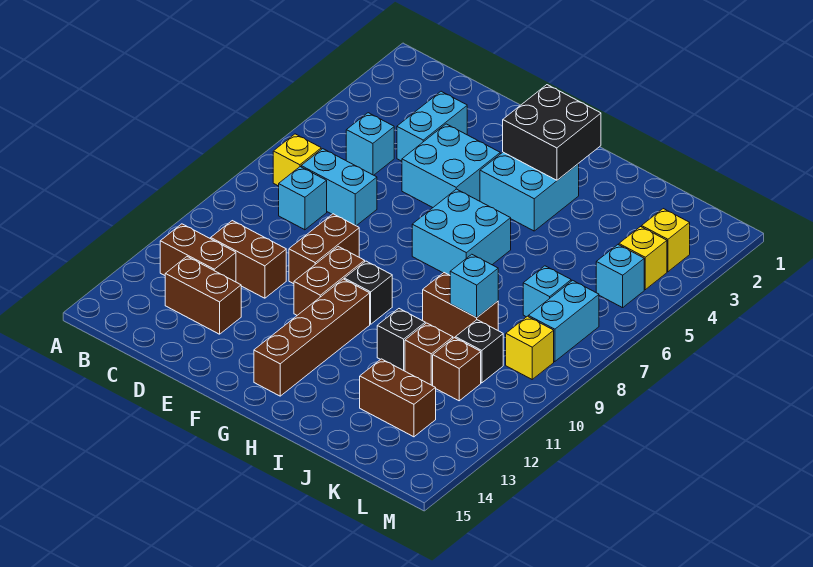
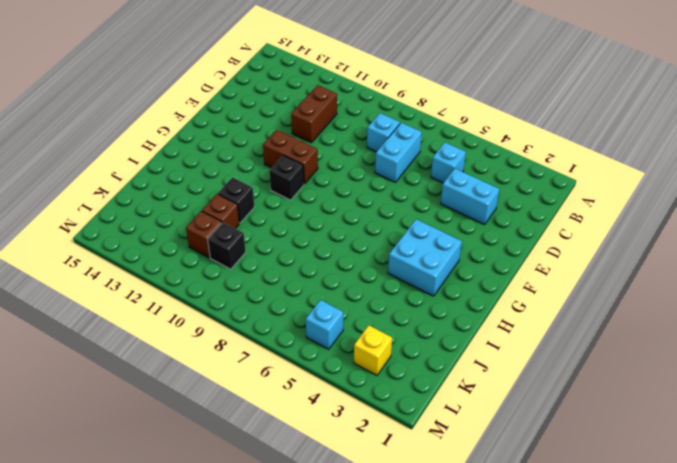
none -> yellow brick B7 level 1
none -> brown brick B12:C12 level 1
none -> brown brick C13:D13 level 1

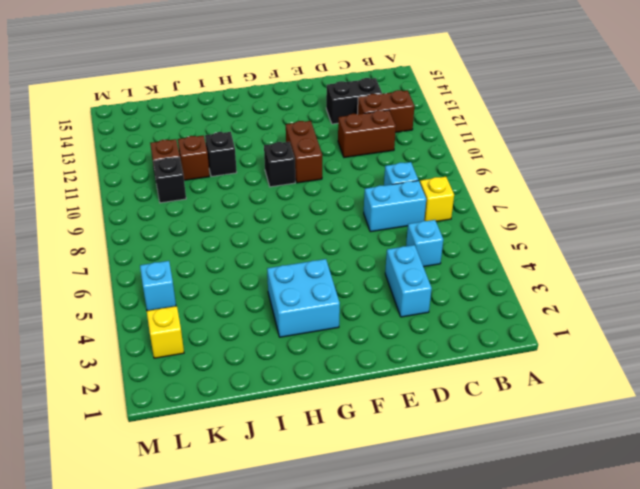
black brick C13:D13 level 1 -> brown brick C13:D13 level 1
none -> cyan brick E4:F5 level 1
none -> brown brick E9:E10 level 1
none -> cyan brick G6:H7 level 1

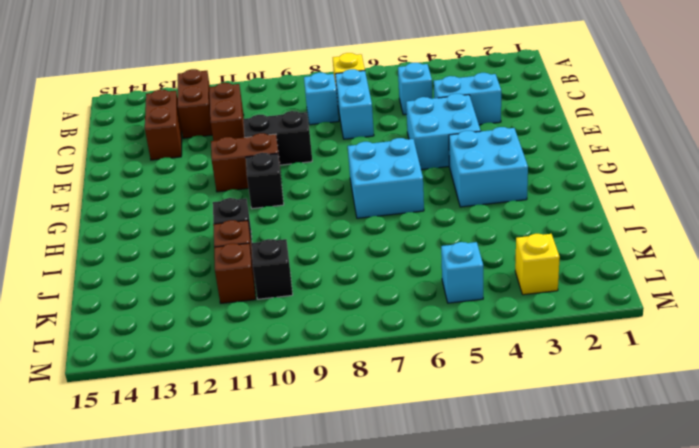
black brick E9:E10 level 1 -> brown brick E9:E10 level 1
none -> brown brick G11:G14 level 1
none -> brown brick I9:J9 level 1
none -> brown brick J13:K13 level 1

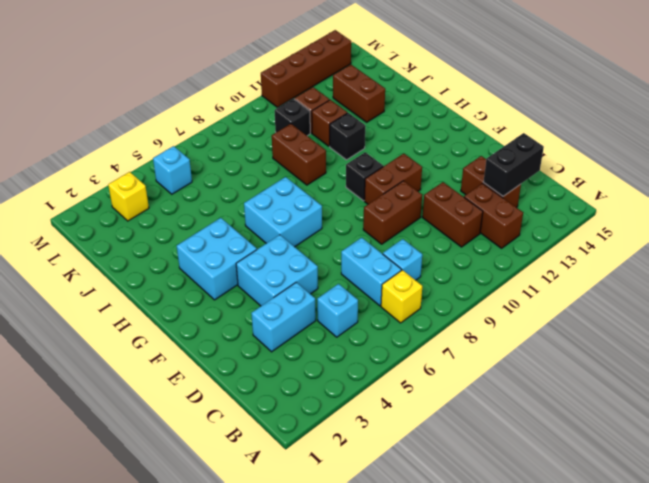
black brick C13:C14 level 2 -> none
brown brick M11:M14 level 1 -> brown brick G11:G14 level 1
none -> cyan brick K7 level 1
none -> yellow brick L4 level 1
none -> cyan brick L7:L8 level 1

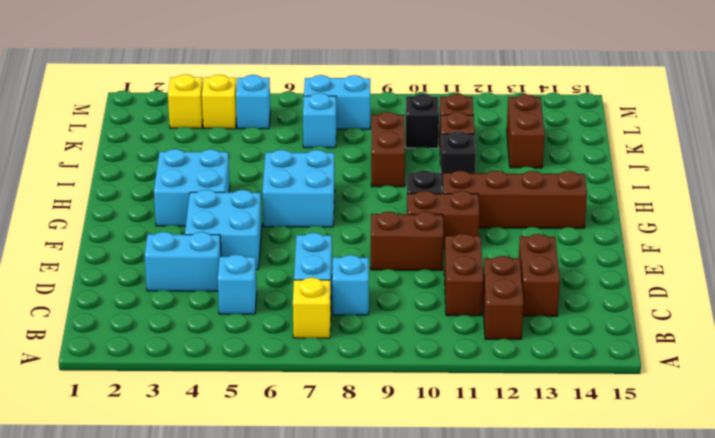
none -> yellow brick L9 level 1
none -> black brick G2:H3 level 2
none -> cyan brick J9 level 2

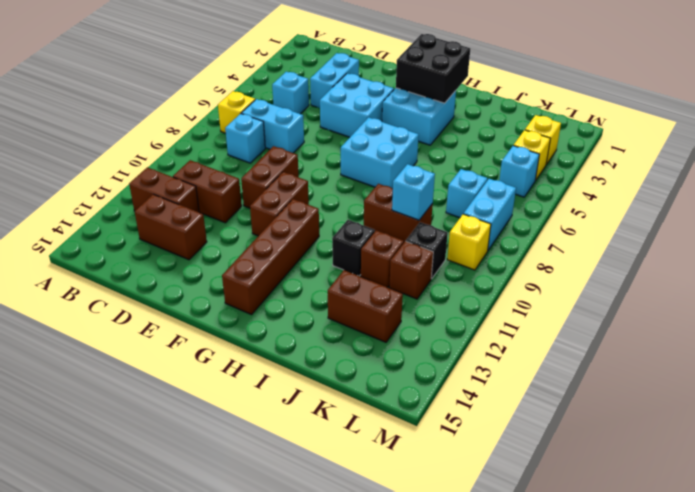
none -> black brick G10 level 1

